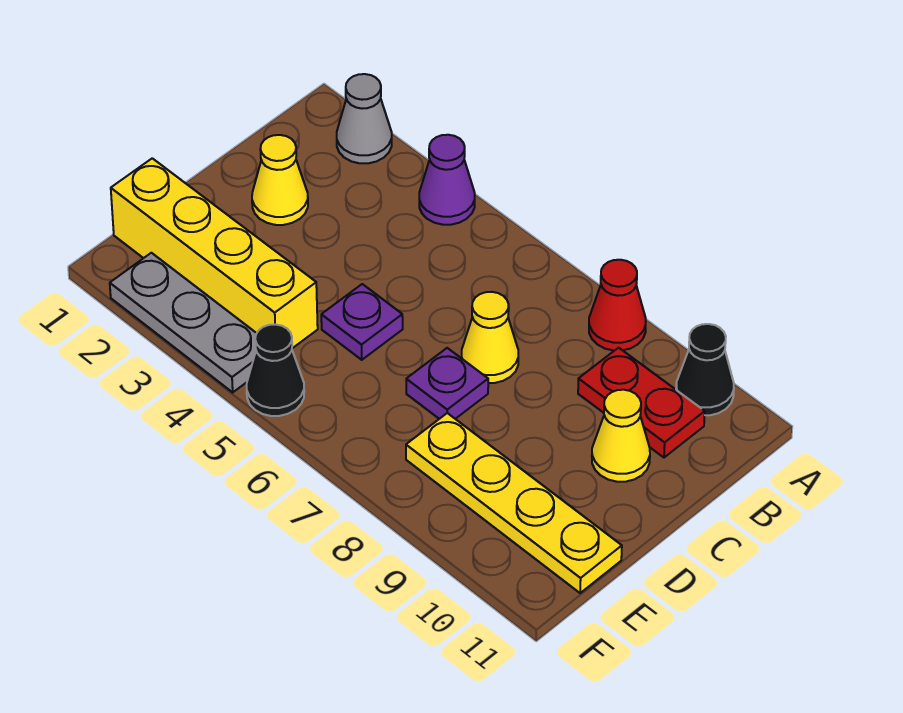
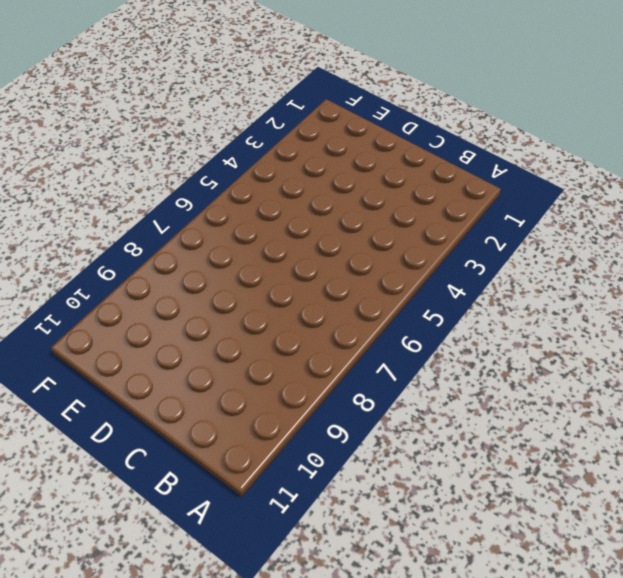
none -> grey cone A2 level 1
none -> purple cone A4 level 1
none -> red cone A8 level 1

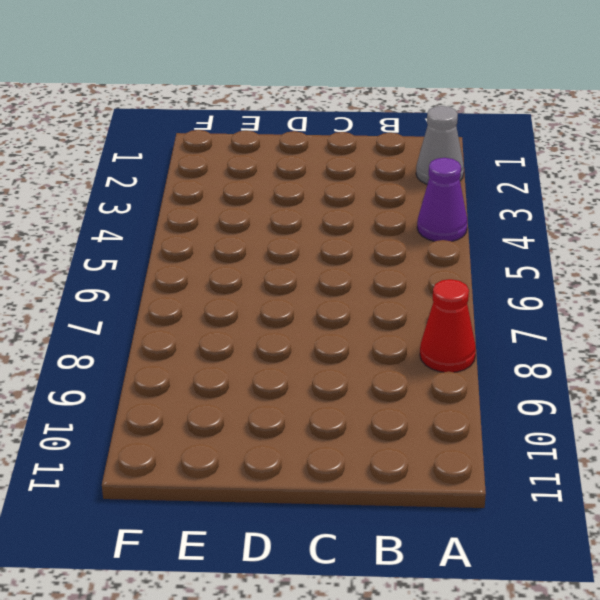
none -> black cone A10 level 1
none -> red plate B9:B10 level 1
none -> yellow cone C2 level 1

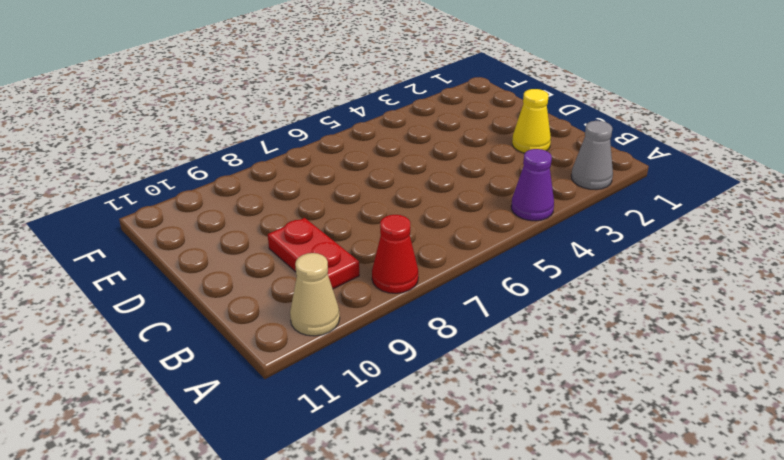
tan cone A10 level 1 -> black cone A10 level 1
red plate B9:C9 level 1 -> red plate B9:B10 level 1
none -> yellow cone C7 level 1
none -> yellow cone C10 level 1
none -> purple plate D5 level 1

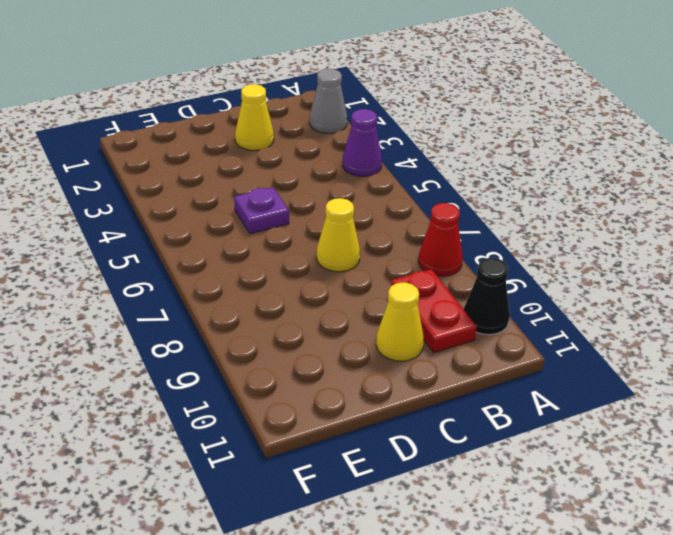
none -> purple plate D7 level 1
none -> yellow brick E1:E4 level 1
none -> yellow plate E8:E11 level 1

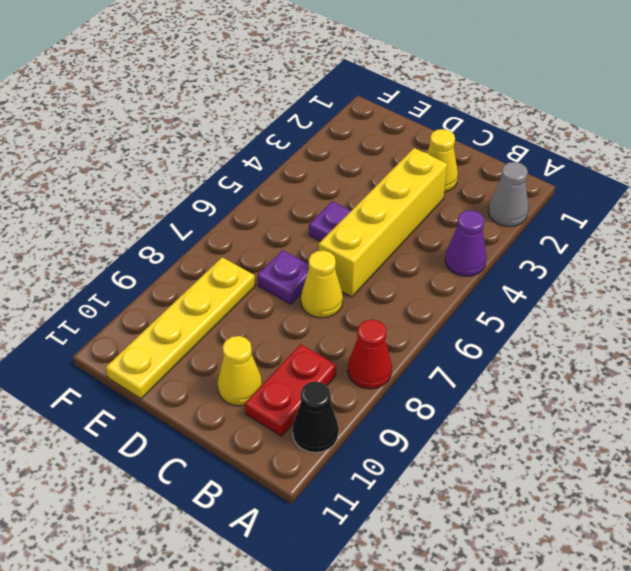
yellow brick C3:C6 level 1 -> yellow brick E1:E4 level 1
none -> grey plate F2:F4 level 1
none -> black cone F5 level 1

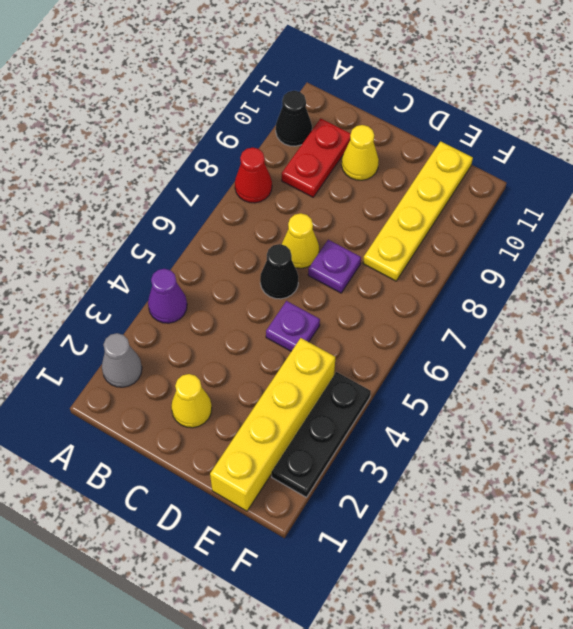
black cone C6 level 1 -> black cone F5 level 1
black plate F2:F4 level 1 -> grey plate F2:F4 level 1

